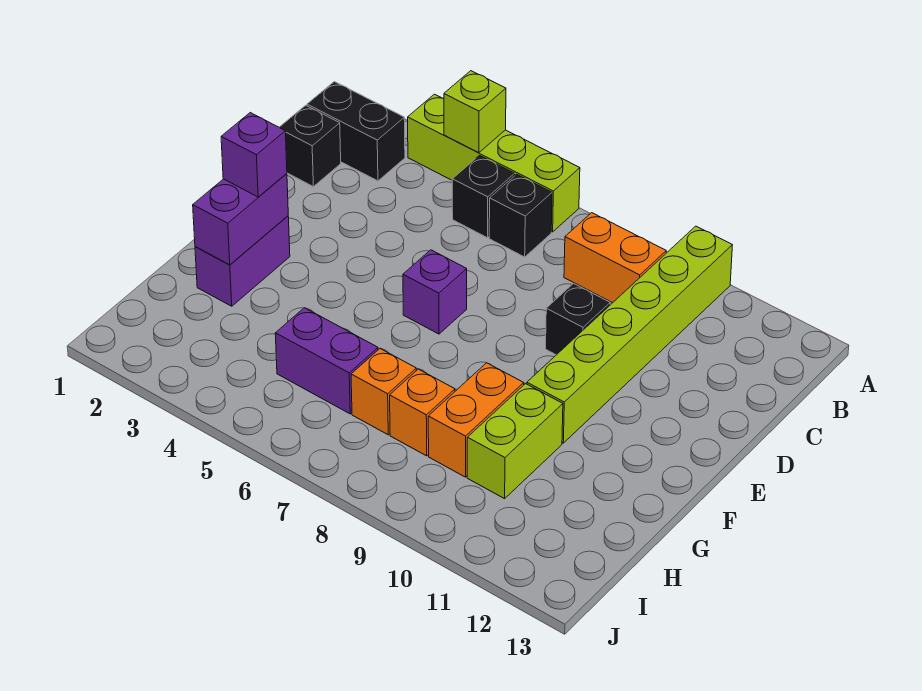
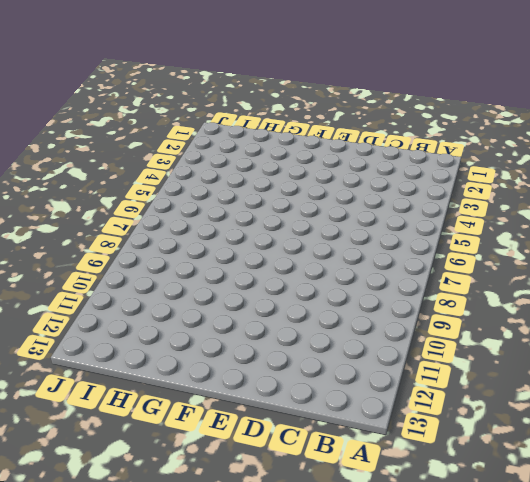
none -> lime brick A3:A6 level 1
none -> lime brick A10:F10 level 1
none -> black brick B1:B2 level 1

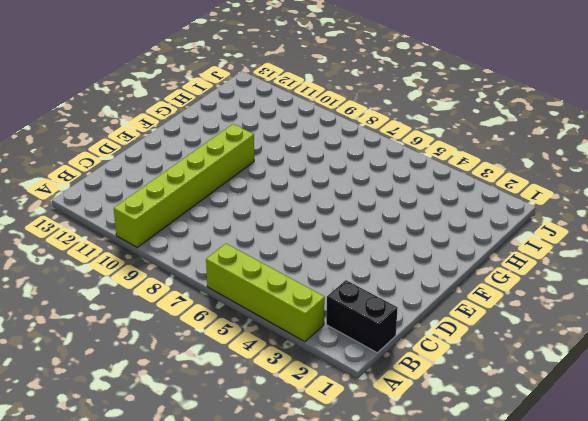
none -> black brick B5 level 1
none -> black brick B6 level 1
none -> orange brick B8:B9 level 1

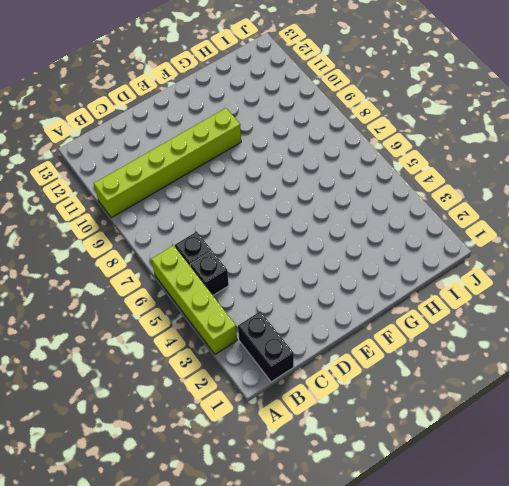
none -> orange brick B8:B9 level 1
none -> black brick C1 level 1
none -> black brick D9 level 1

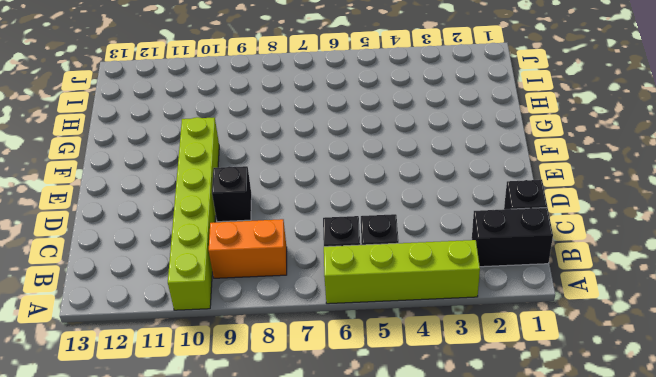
none -> purple brick E6 level 1
none -> purple brick F2:G2 level 1
none -> orange brick G9:H9 level 1

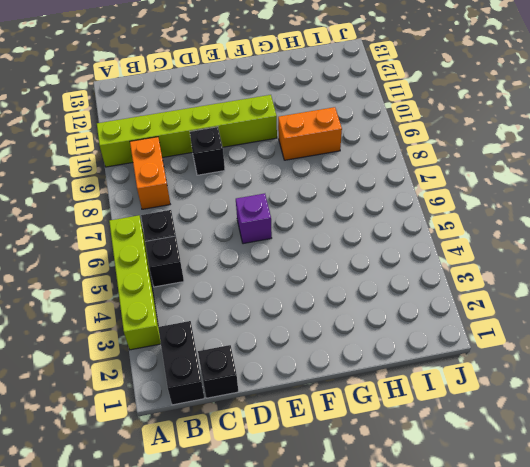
none -> purple brick F2:G2 level 1
none -> lime brick G10:H10 level 1
none -> purple brick H5:H6 level 1

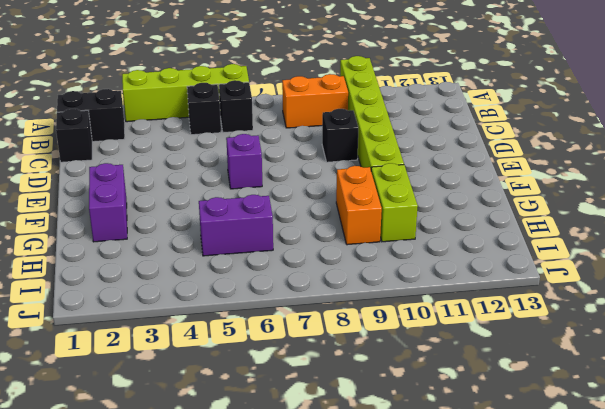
none -> orange brick H7 level 1
none -> orange brick H8 level 1
none -> lime brick A4 level 2

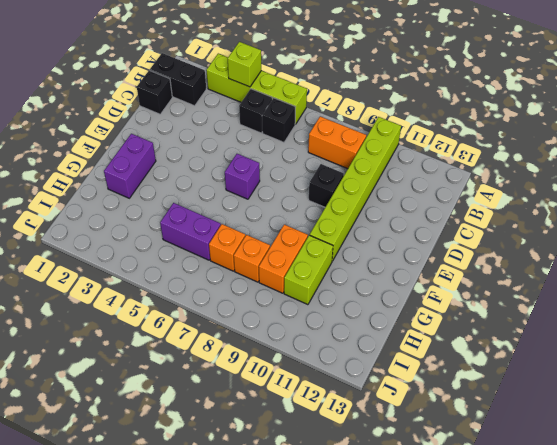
none -> purple brick F2:G2 level 2
none -> purple brick F2 level 3

